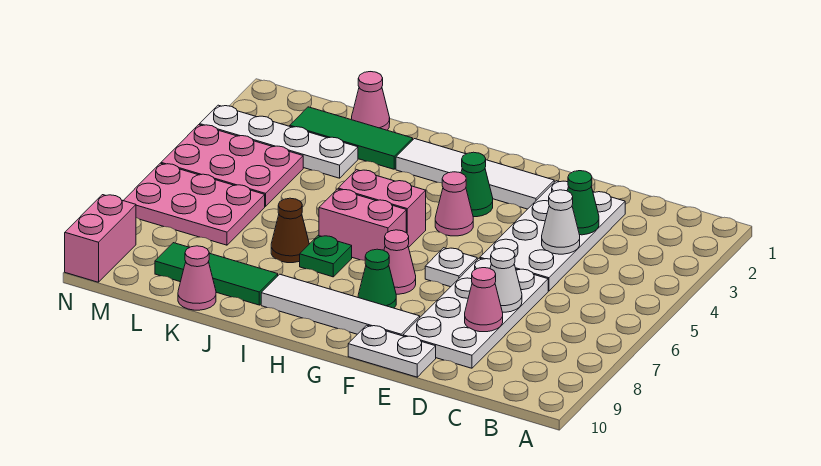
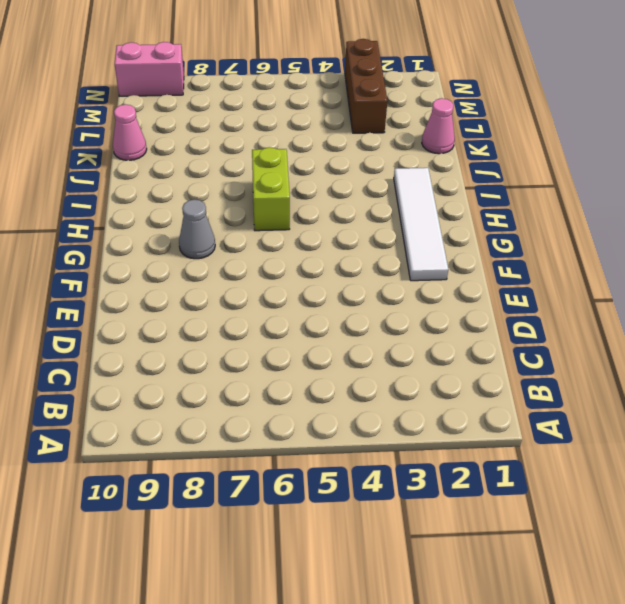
grey cone G8 level 1 -> green cone G8 level 1
lime brick H6:I6 level 1 -> pink brick H6:I6 level 1
brown brick L3:N3 level 1 -> white plate K3:N3 level 1
none -> white plate D2:E5 level 1
none -> white plate D6:E9 level 1
none -> white plate E10:F10 level 1

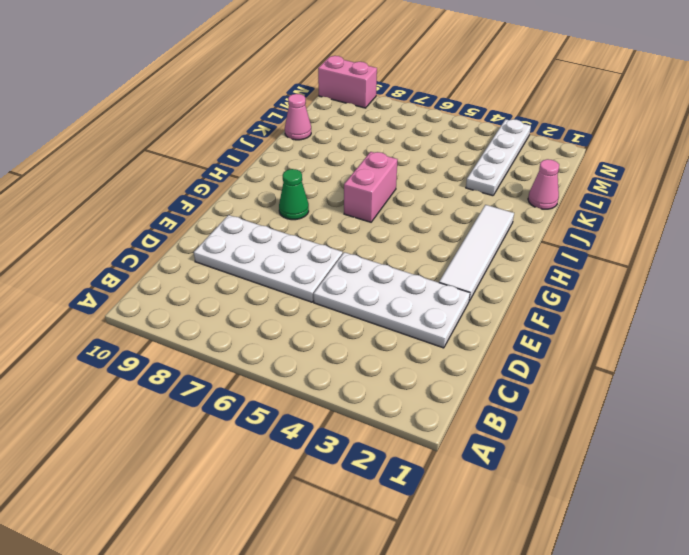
none -> white plate E10:F10 level 1
none -> white plate F6 level 1
none -> white tile F9:I9 level 1

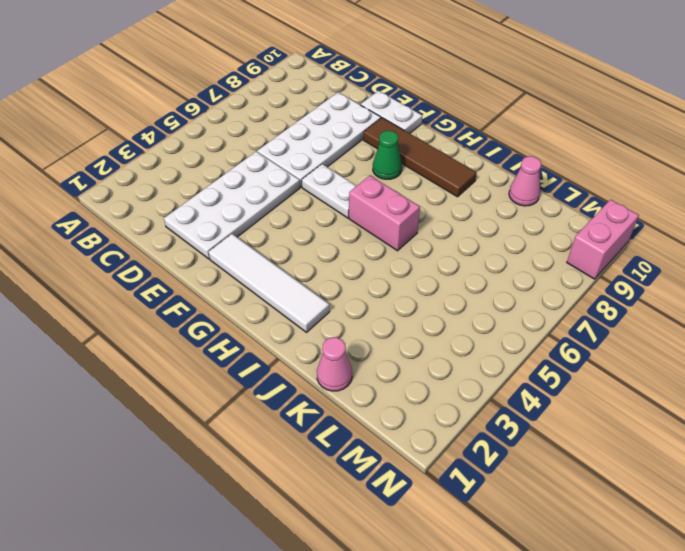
white plate F6:G6 level 1 -> white plate F6 level 1
brown tile F9:I9 level 1 -> white tile F9:I9 level 1
none -> green cone G3 level 1
none -> pink cone G4 level 1
none -> pink cone G7 level 1

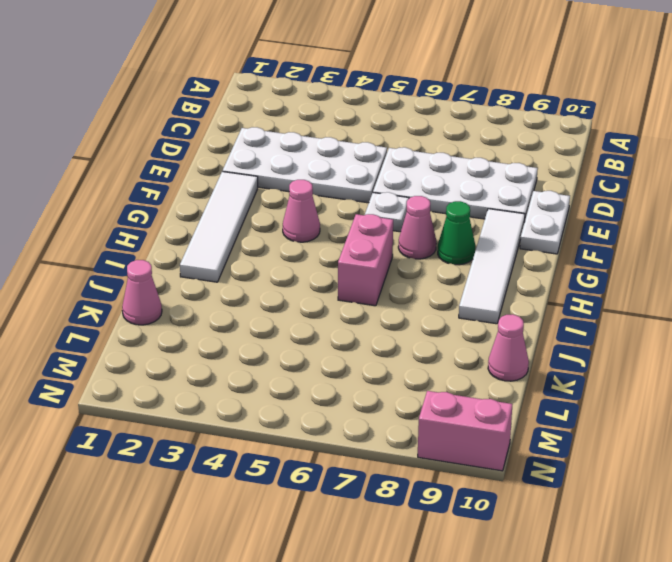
none -> green cone G3 level 1
none -> pink brick H5:I5 level 1
none -> green plate I7 level 1

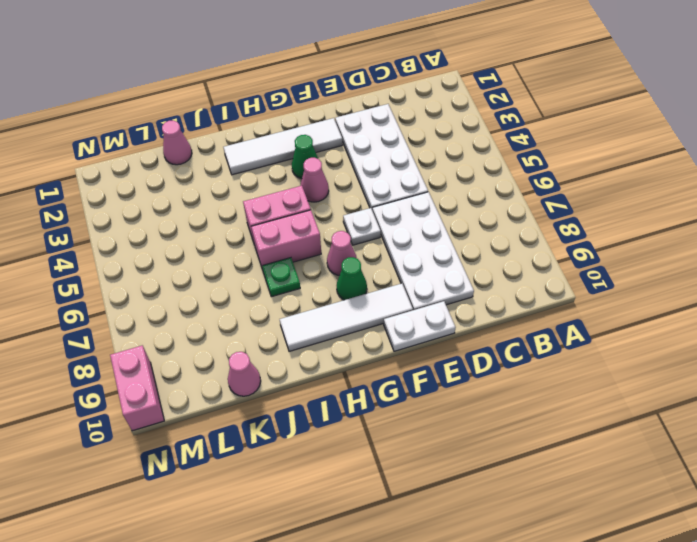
none -> green tile J2:L2 level 1
none -> brown cone J7 level 1
none -> green tile J9:L9 level 1

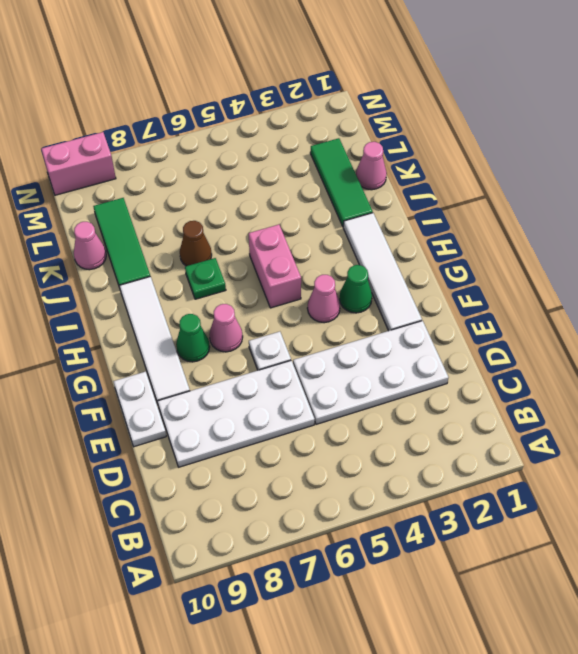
none -> pink brick H6:I6 level 1
none -> white plate K3:N3 level 1
none -> pink plate L4:N5 level 1

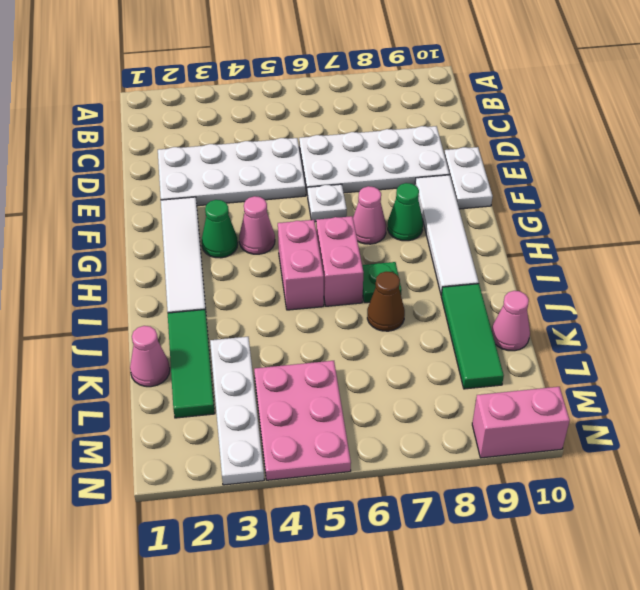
none -> pink plate L6:N7 level 1
none -> green cone D3 level 2
none -> white cone D4 level 2

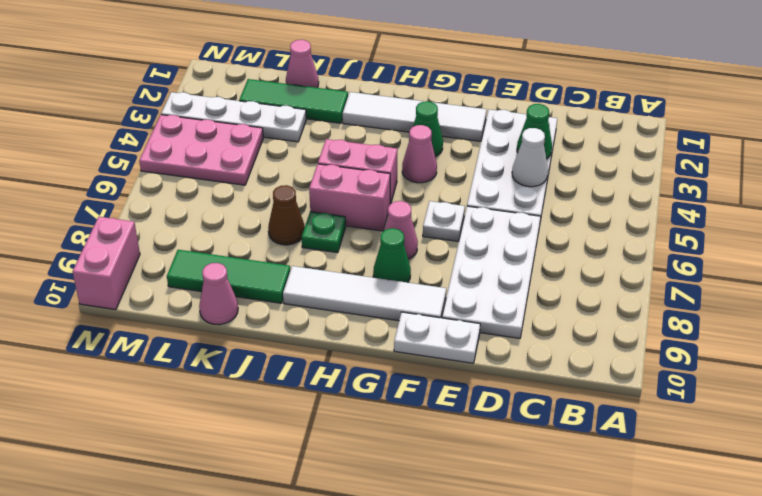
none -> pink plate L6:N7 level 1
none -> white cone D7 level 2
none -> pink cone D8 level 2

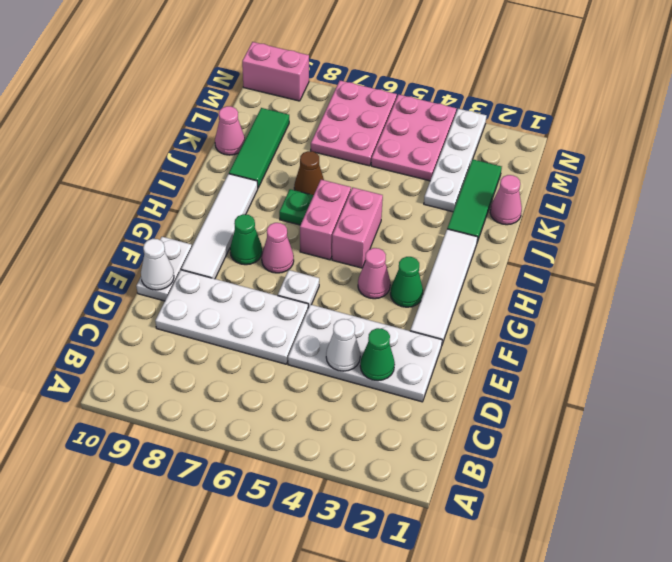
white cone E10 level 2 -> white cone D7 level 2
none -> pink cone D8 level 2

